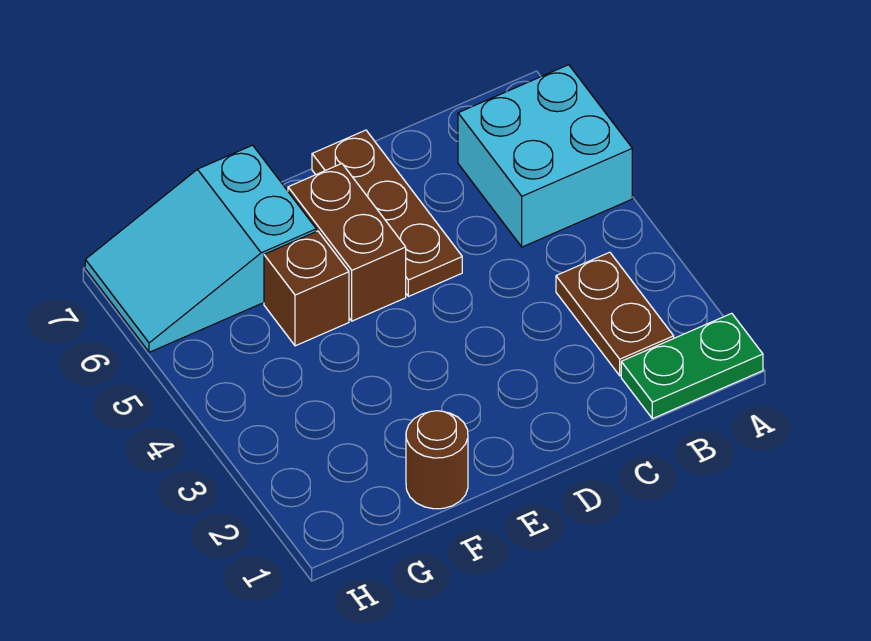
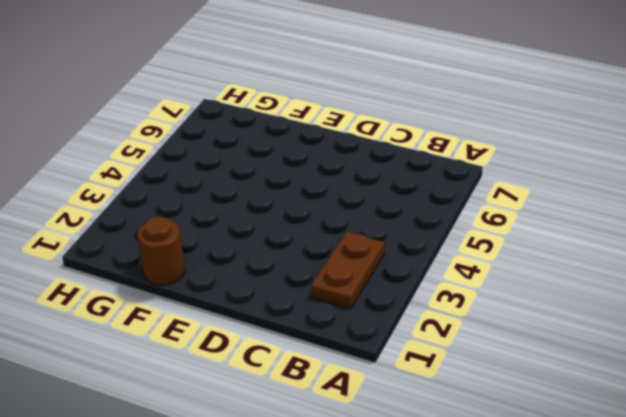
none -> green plate A1:B1 level 1
none -> cyan brick A5:B6 level 1

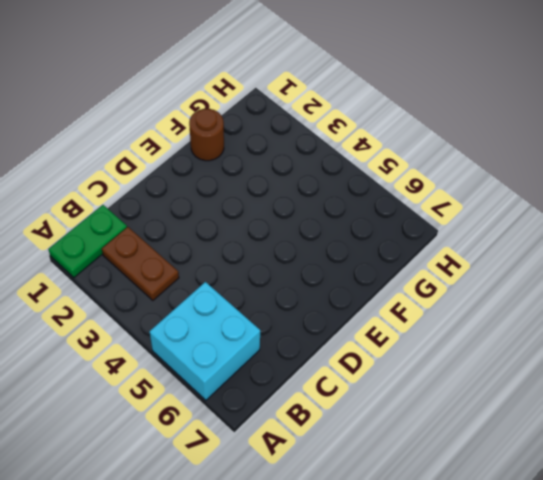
none -> brown plate D5:D7 level 1
none -> brown brick E5:E6 level 1

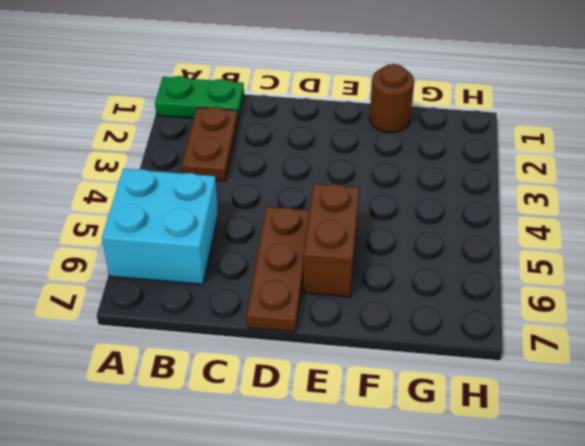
none -> brown brick F5 level 1
none -> cyan slope F6:H7 level 1 top F

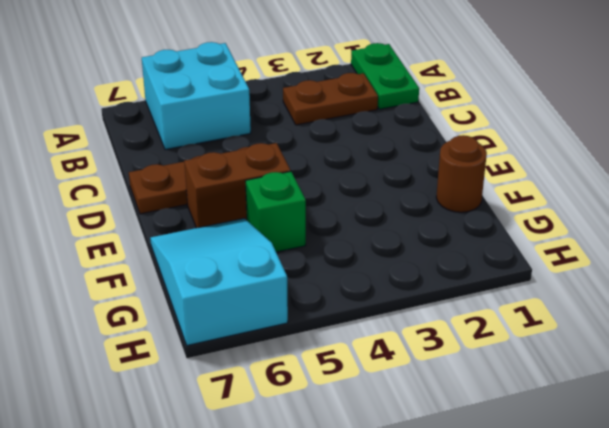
green brick F5 level 1 -> brown brick F5 level 1
cyan slope F6:H7 level 1 top H -> cyan slope F6:H7 level 1 top F

